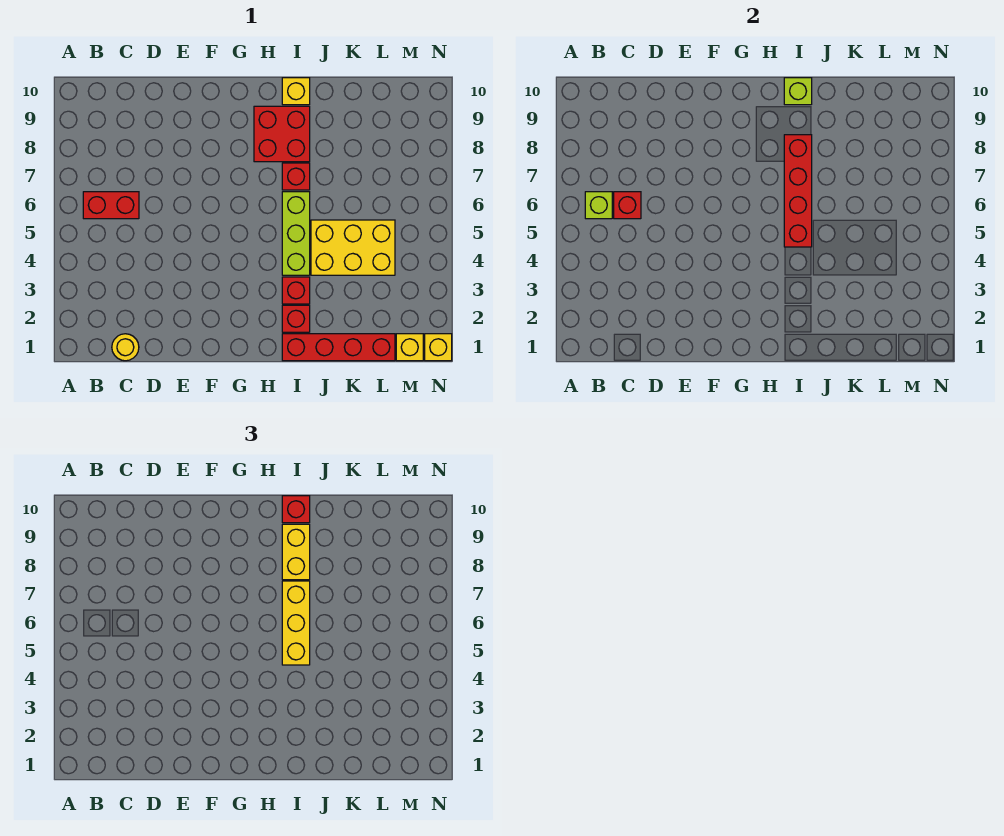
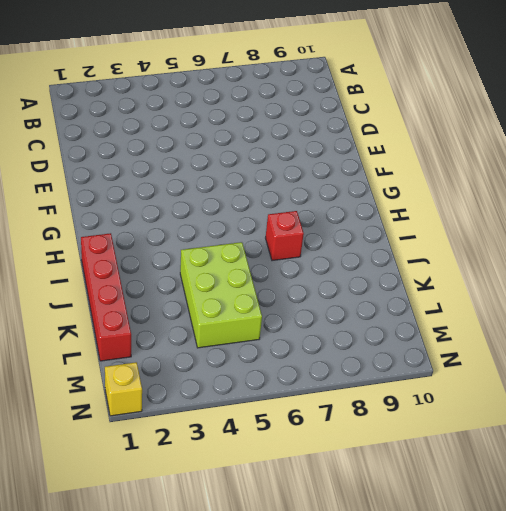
lime brick J4:L5 level 1 -> yellow brick J4:L5 level 1
none -> red brick B6:C6 level 1
none -> yellow round brick C1 level 1
none -> red brick H8:I9 level 1

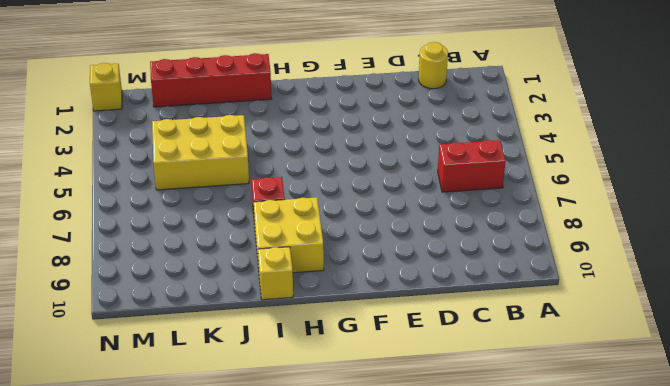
yellow brick H8:I9 level 1 -> red brick H8:I9 level 1
none -> red brick I2 level 1
none -> red brick I3 level 1
none -> lime brick I4:I6 level 1

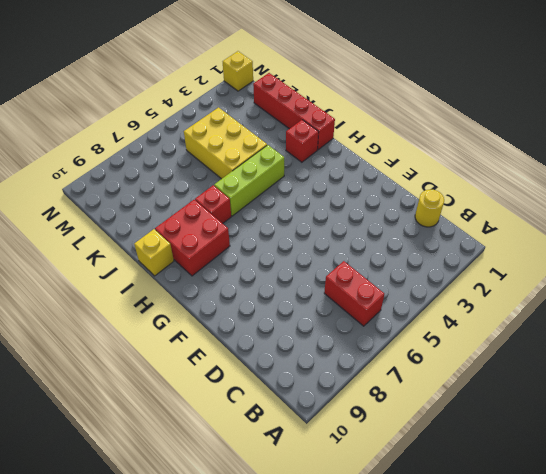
none -> red brick I3 level 1
none -> yellow brick M1 level 1
none -> lime brick B6 level 2

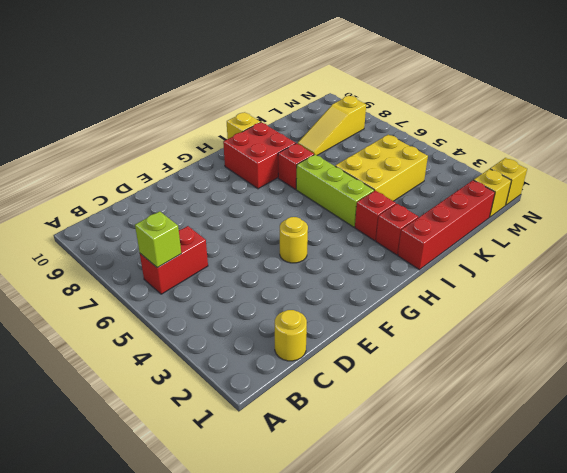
yellow round brick F4 level 1 -> none
yellow slope K8:M8 level 1 top M -> none
none -> red brick C6 level 2
none -> red brick I5:I8 level 2
none -> lime brick I10 level 2

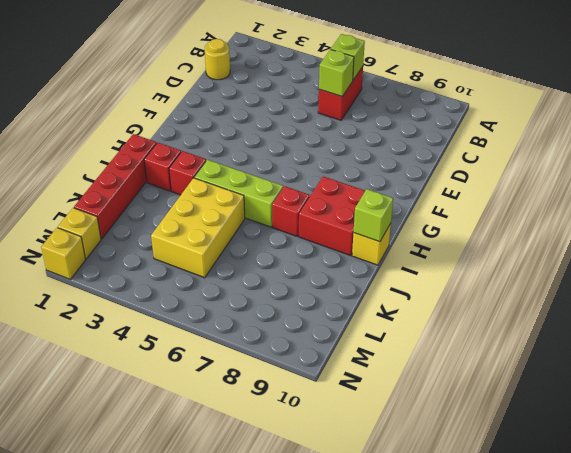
lime brick C6 level 2 -> red brick C6 level 2
none -> red brick I5:I8 level 2
none -> yellow brick I5:I7 level 3
none -> yellow brick I8:I9 level 3

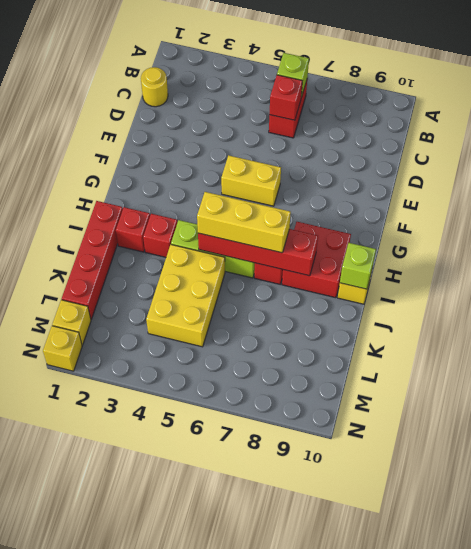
yellow brick F5:F6 level 1 -> yellow brick I8:I9 level 3
none -> red brick I10 level 3

